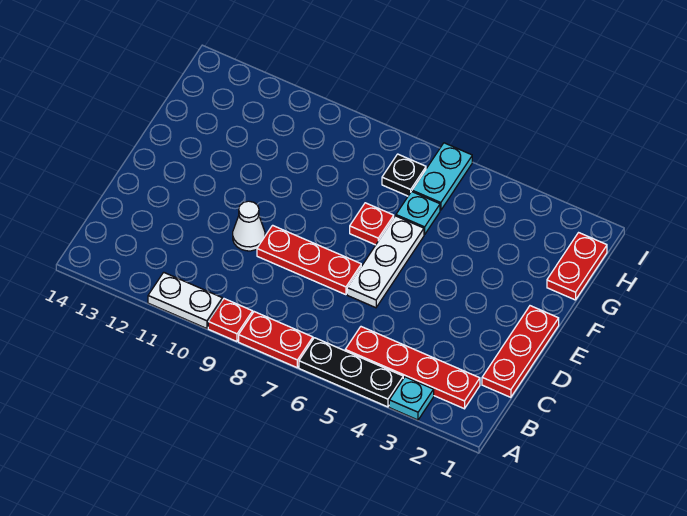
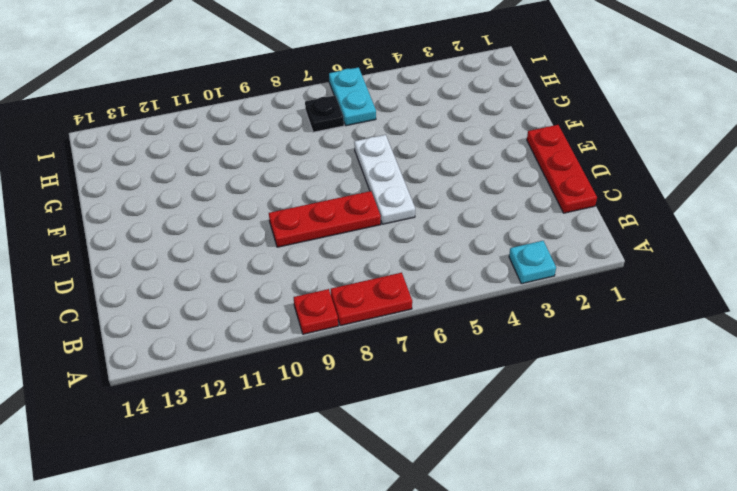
none -> black plate A4:A6 level 1
none -> white plate A10:A11 level 1
none -> red plate B2:B5 level 1

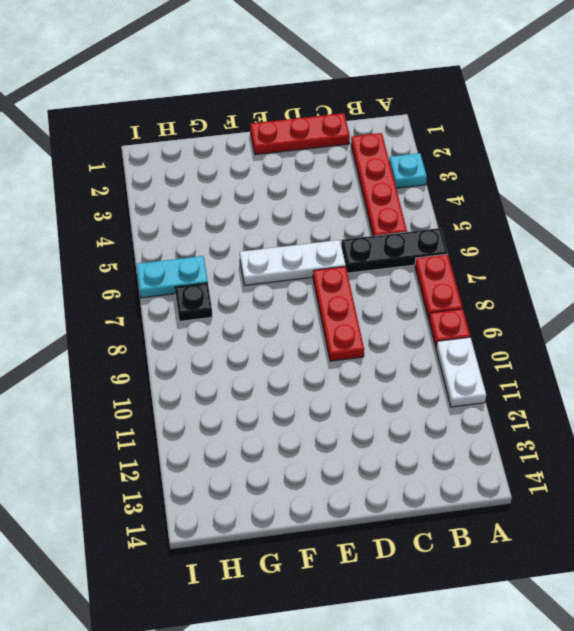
black plate A6:C6 level 1 -> black plate A4:A6 level 1
none -> white cone D10 level 1
none -> red plate F7 level 1
none -> red plate G1:H1 level 1

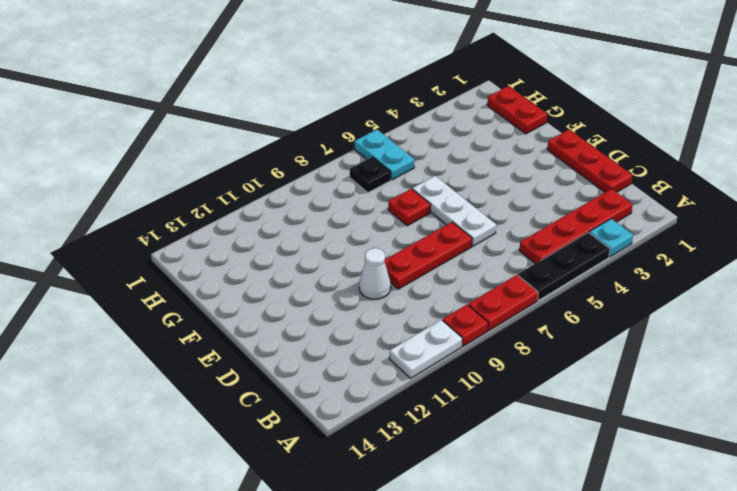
none -> cyan plate G6 level 1

